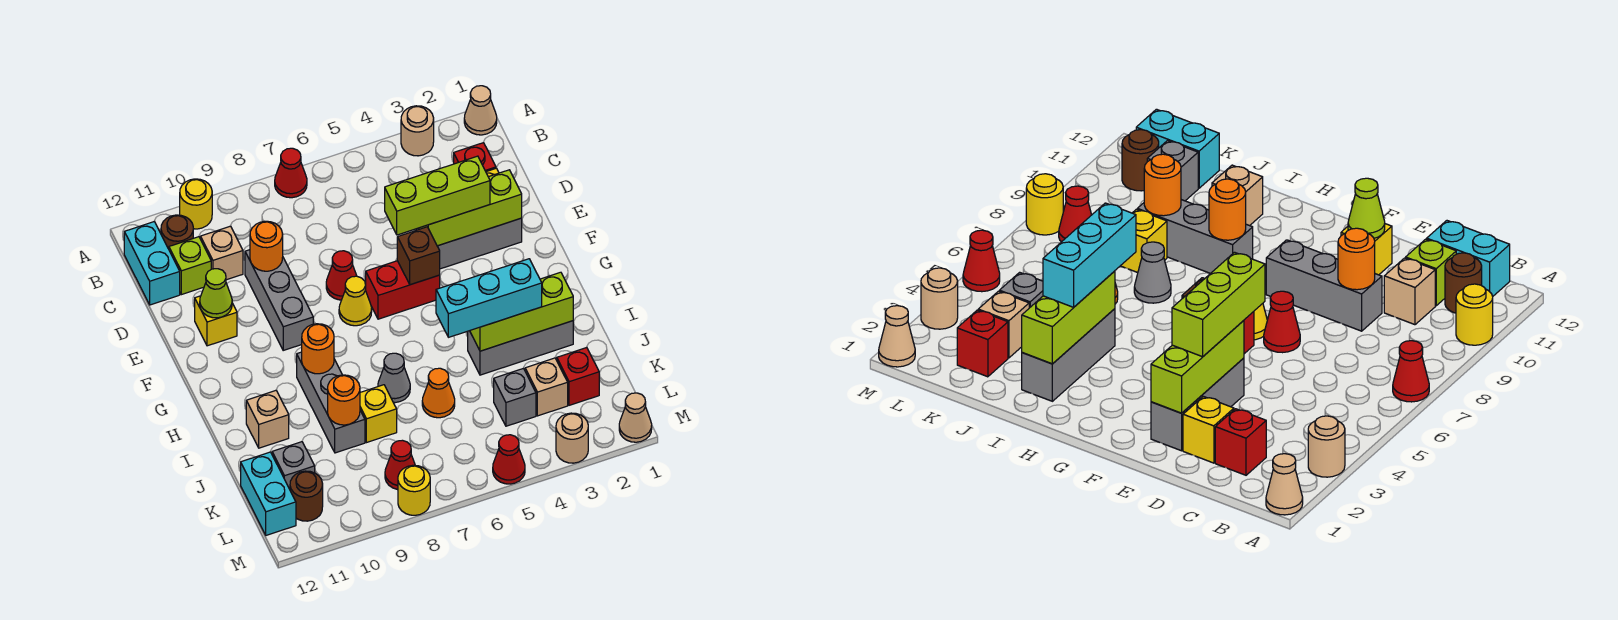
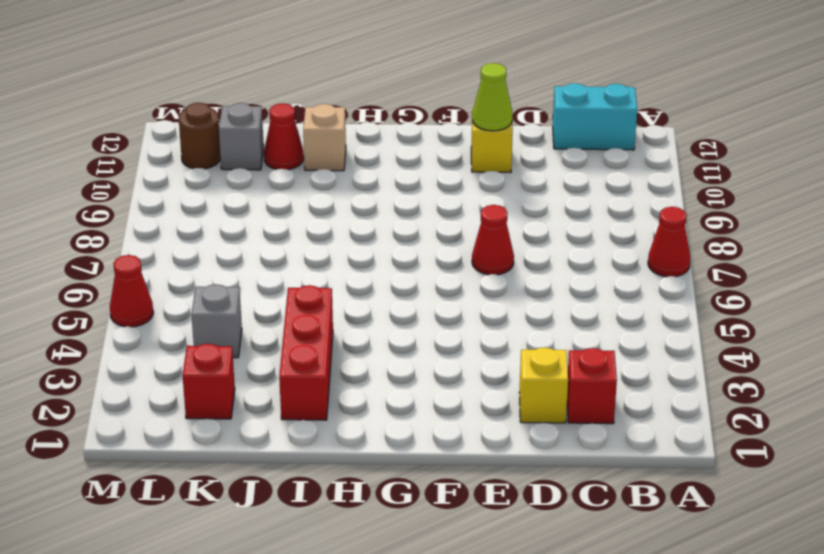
red brick I2:I4 level 1 -> grey brick I2:I4 level 1
red cone J11 level 1 -> red cone L8 level 1
none -> tan cone A1 level 1
none -> tan round brick A3 level 1
none -> yellow round brick A10 level 1
none -> brown round brick B11 level 1

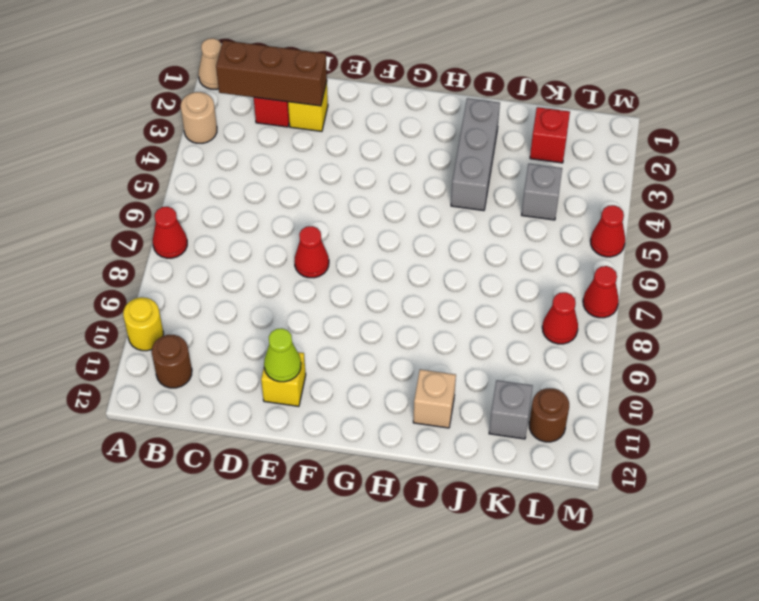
brown brick B2:D2 level 2 -> none
red cone M7 level 1 -> none
none -> cyan brick B12:C12 level 1
none -> tan brick C10 level 1
none -> lime brick C11 level 1
none -> grey brick D9:F9 level 1

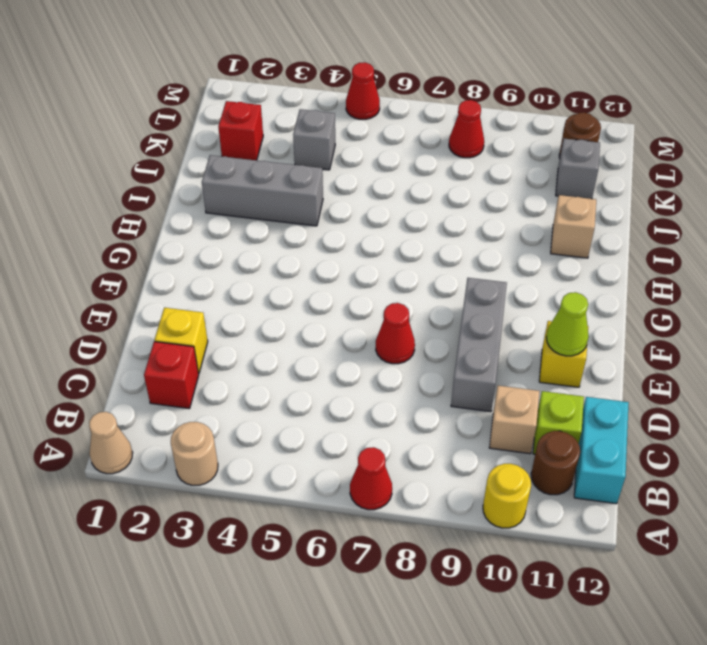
none -> grey brick E2:E4 level 1
none -> red brick F5:F6 level 1
none -> yellow cone F7 level 1
none -> grey brick H9:J9 level 1

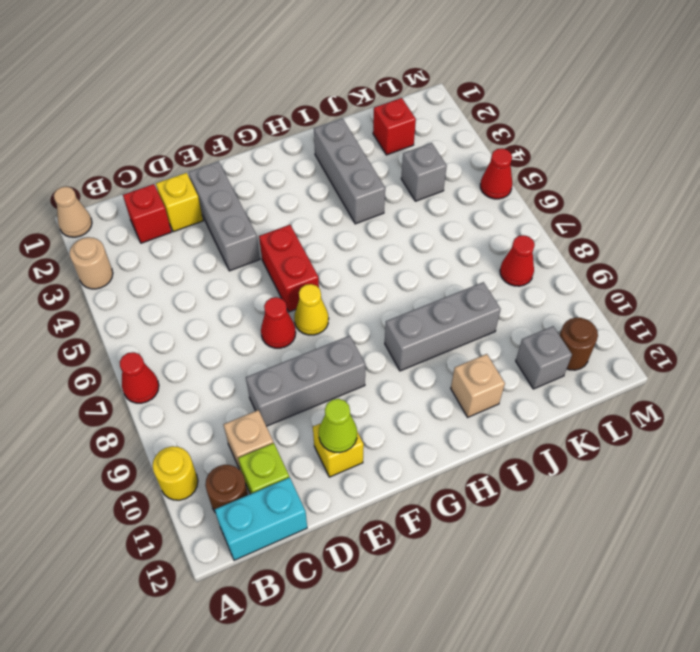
none -> grey cone I7 level 1
none -> orange cone J6 level 1
none -> yellow brick J8 level 1
none -> tan brick K3 level 1

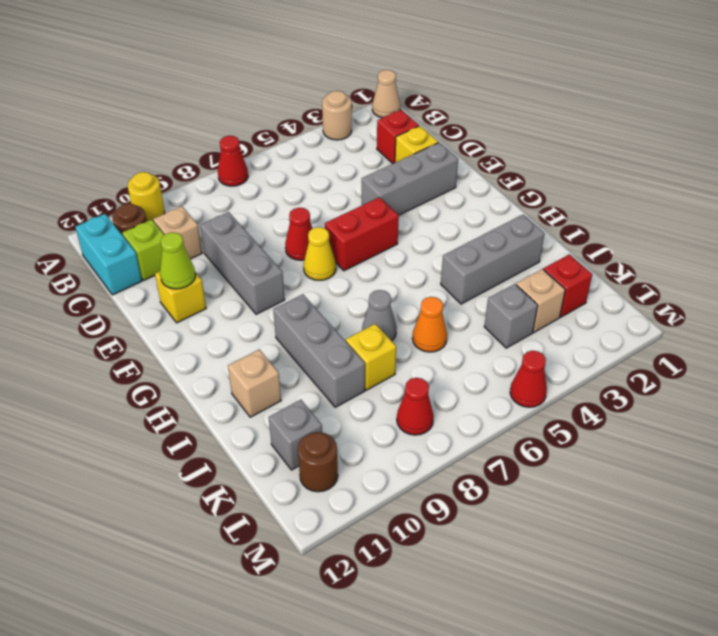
none -> cyan brick K12:L12 level 1
none -> tan cone M1 level 1
none -> tan round brick M3 level 1
none -> yellow round brick M8 level 1

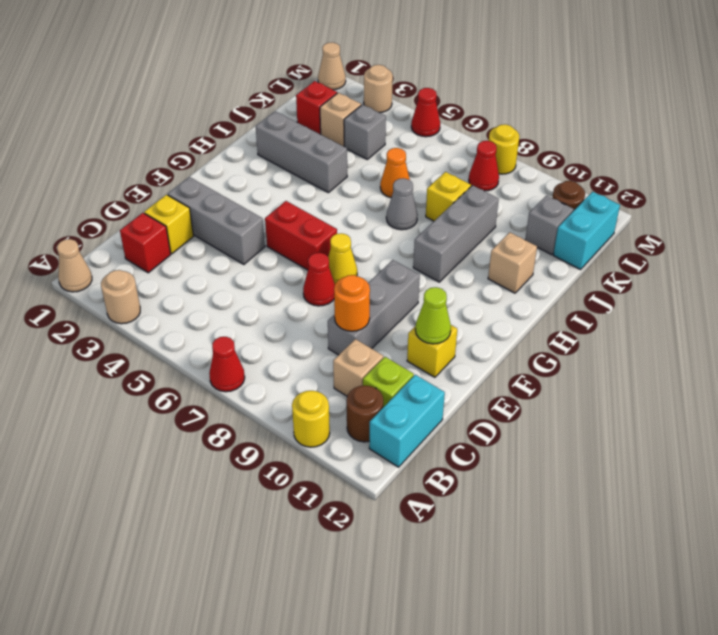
none -> lime brick E2:E4 level 2
none -> brown brick F5 level 2
none -> orange round brick H9 level 2
none -> lime brick I2:I4 level 2

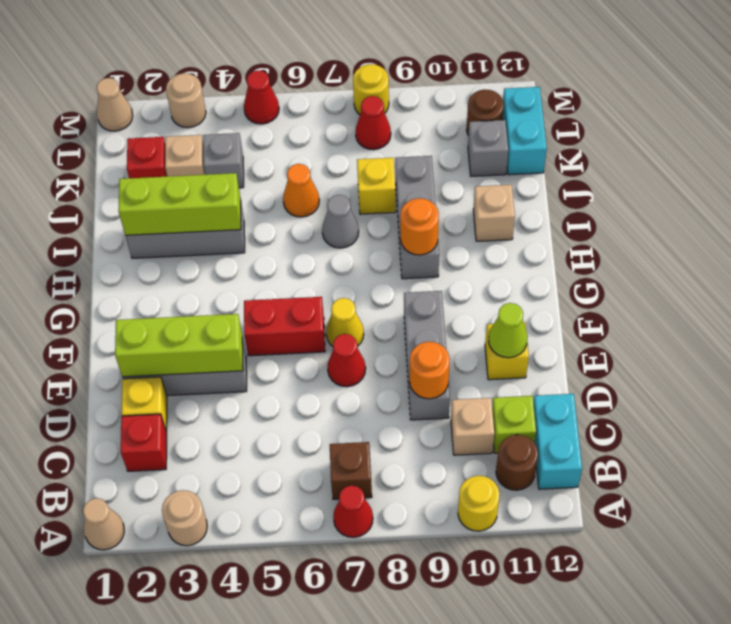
brown brick B7 level 1 -> brown brick F5 level 2
none -> orange round brick J9 level 2
none -> lime brick E3:E5 level 3
none -> cyan brick I3:I5 level 3

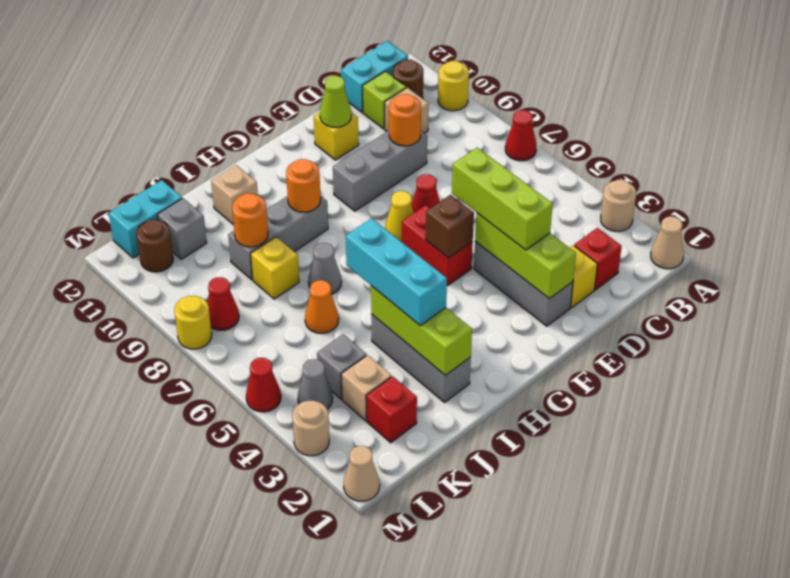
grey cone L4 level 1 -> none

